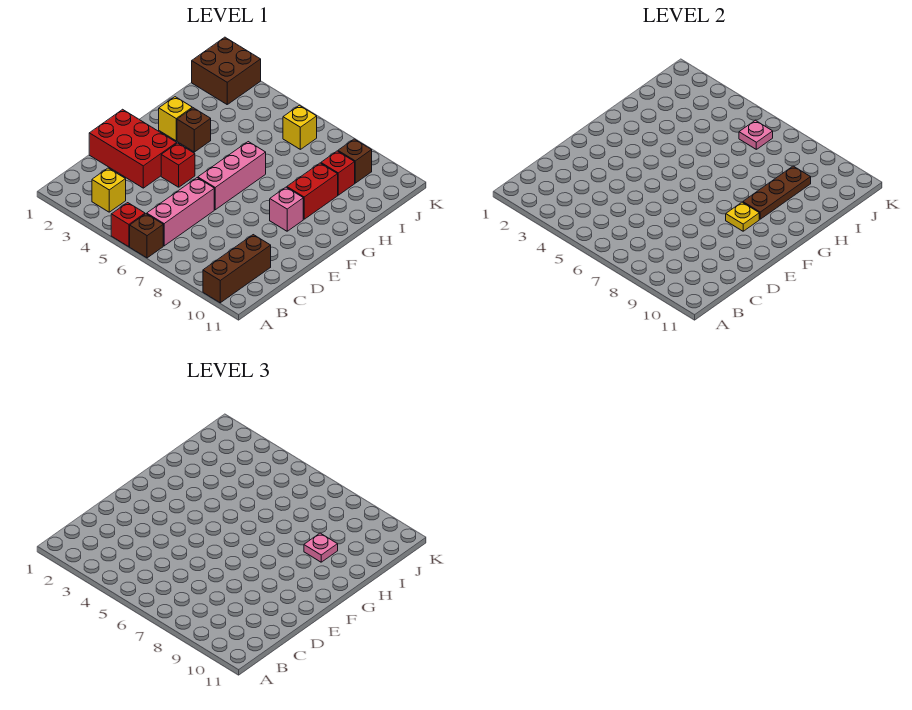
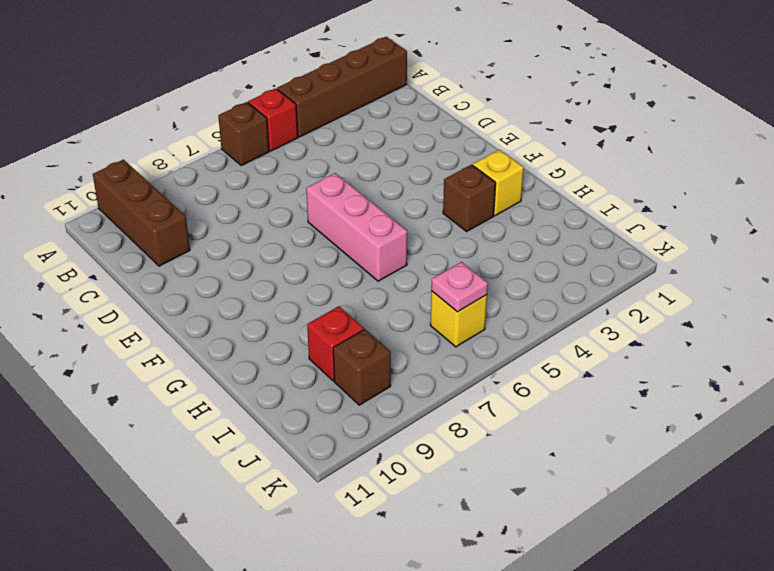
brown brick A1:A4 level 1 -> none
none -> yellow brick B3 level 1
none -> pink brick B6:D6 level 1
none -> red brick D1:E3 level 1

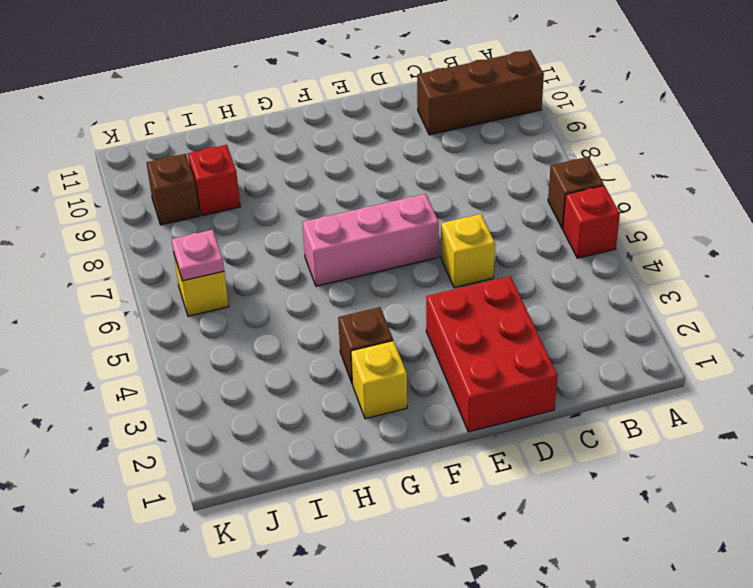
yellow brick D5 level 1 -> yellow brick B3 level 1
none -> pink brick B6:D6 level 1
none -> red brick E4 level 1
none -> pink brick F9 level 1

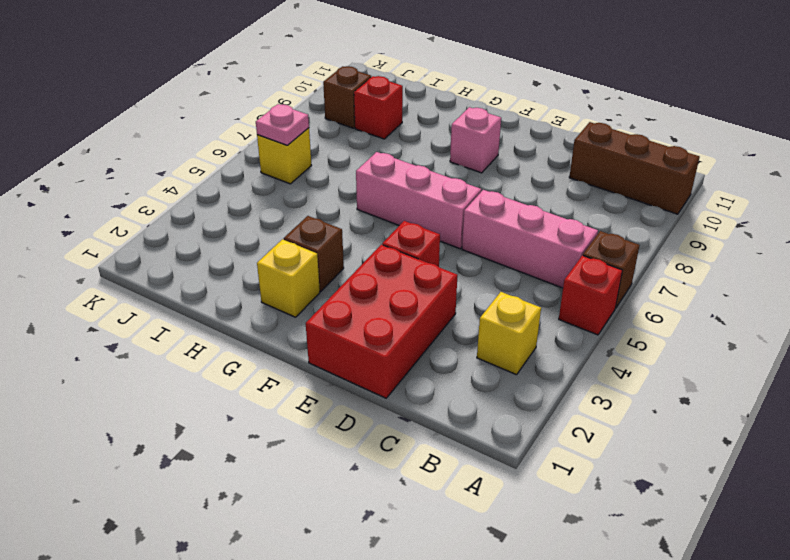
none -> red brick G9:H9 level 1
none -> brown brick J1:K2 level 1
none -> yellow plate F9 level 2

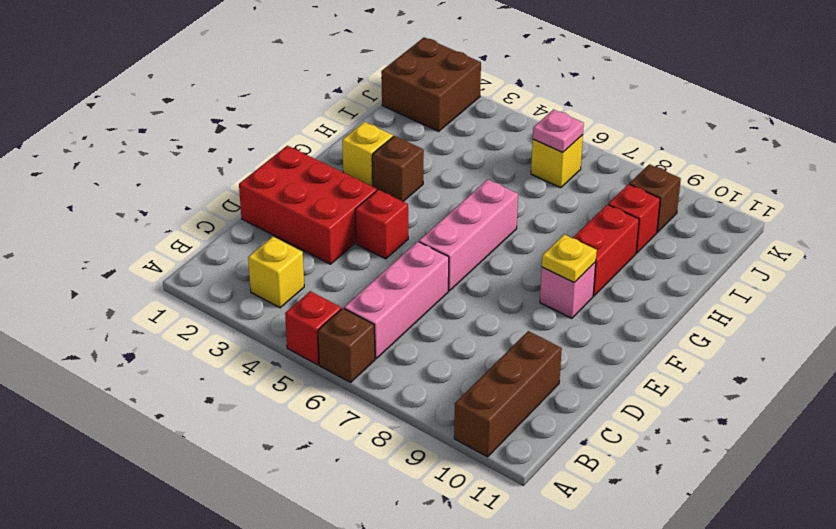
none -> brown plate G9:I9 level 2
none -> pink plate H9 level 3

